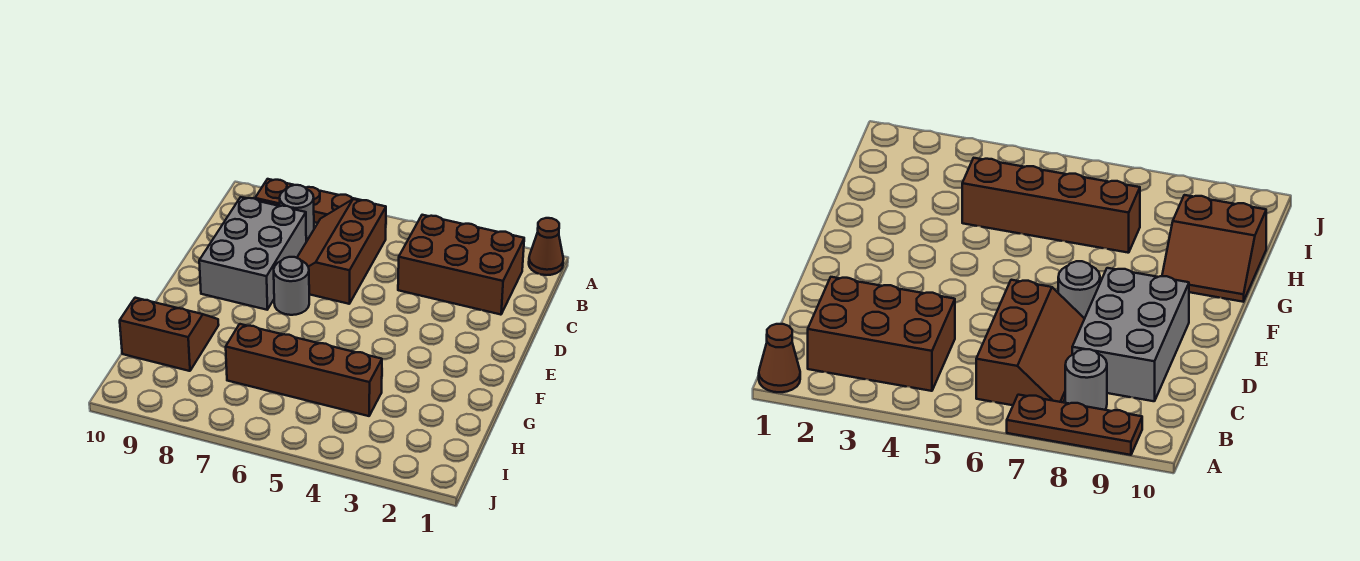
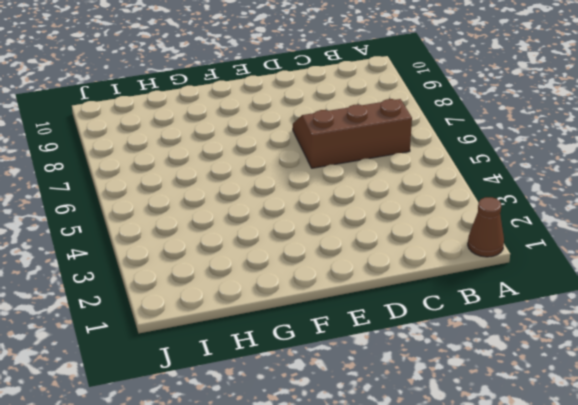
none -> brown plate A7:A9 level 1
none -> brown brick B2:C4 level 1

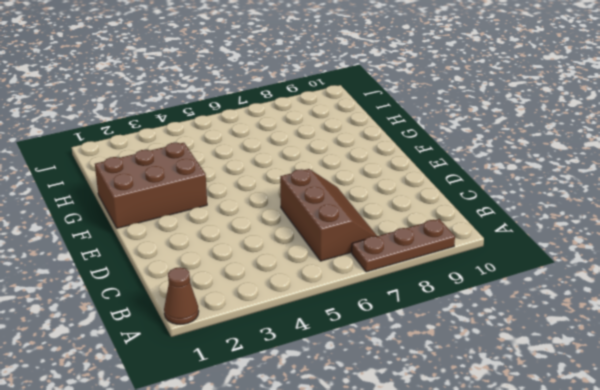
brown brick F1:G3 level 1 -> brown brick B2:C4 level 1
none -> grey round brick B8 level 1
none -> grey brick C8:E9 level 1

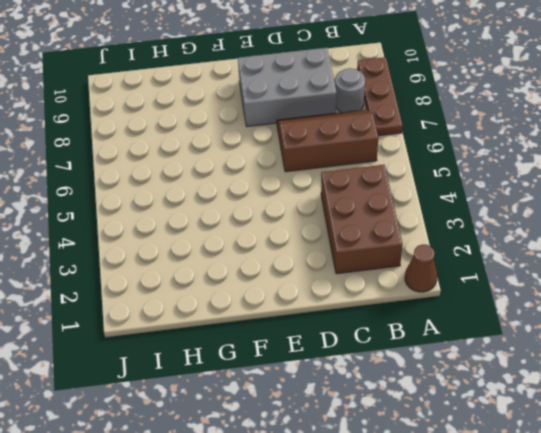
none -> grey round brick E7 level 1
none -> brown slope G9:H10 level 1 top H

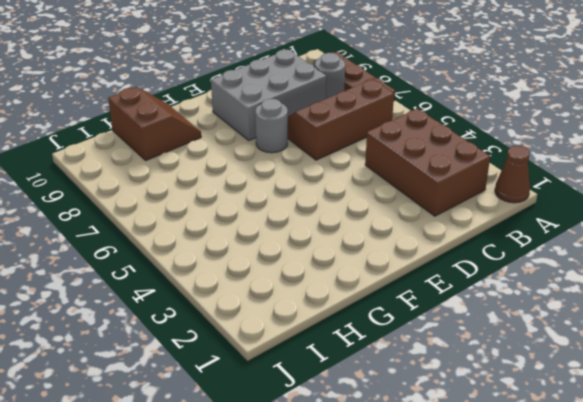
none -> brown brick H4:H7 level 1

